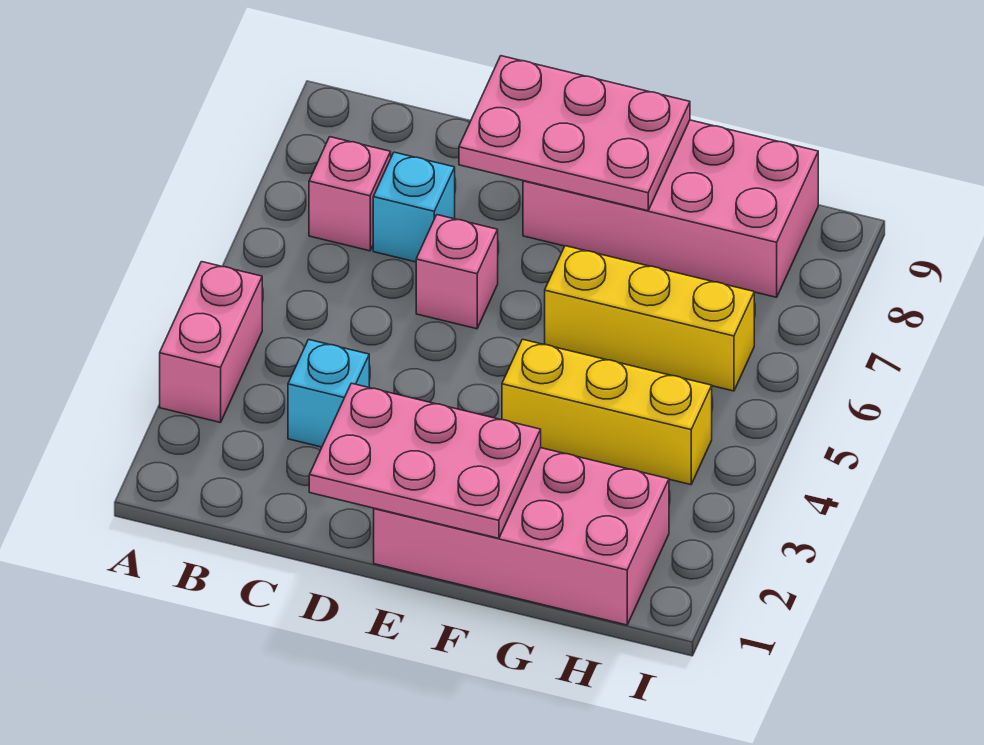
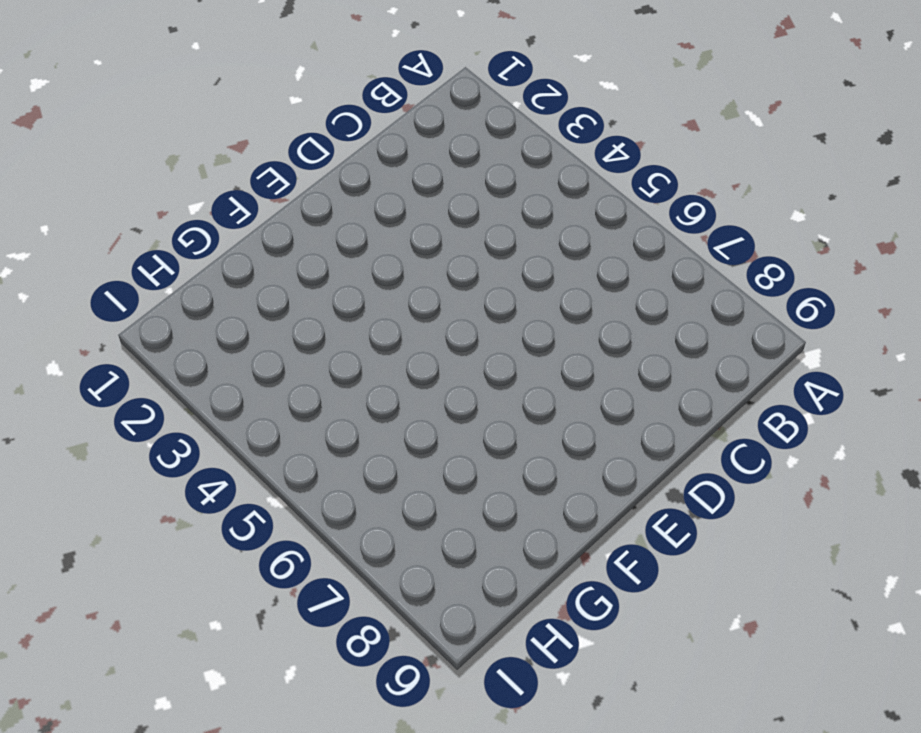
none -> pink brick A3:A4 level 1
none -> pink brick B7 level 1

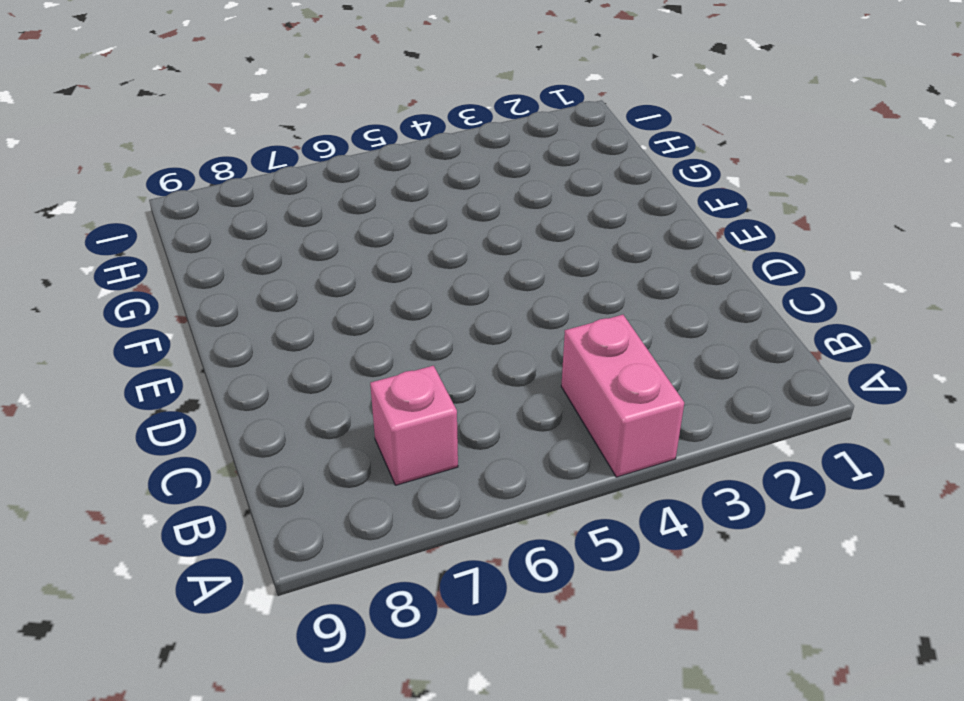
pink brick A4:B4 level 1 -> pink brick A3:A4 level 1
none -> cyan brick C3 level 1
none -> cyan brick C7 level 1

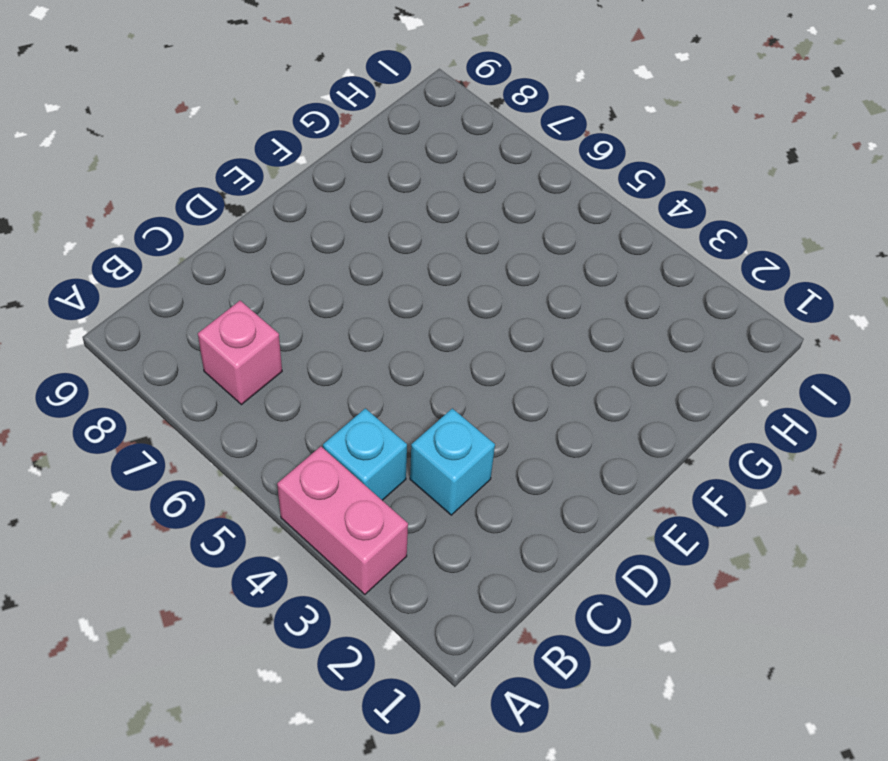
cyan brick B4 level 1 -> cyan brick C7 level 1
none -> pink brick D6 level 1
none -> pink brick E1:H2 level 1

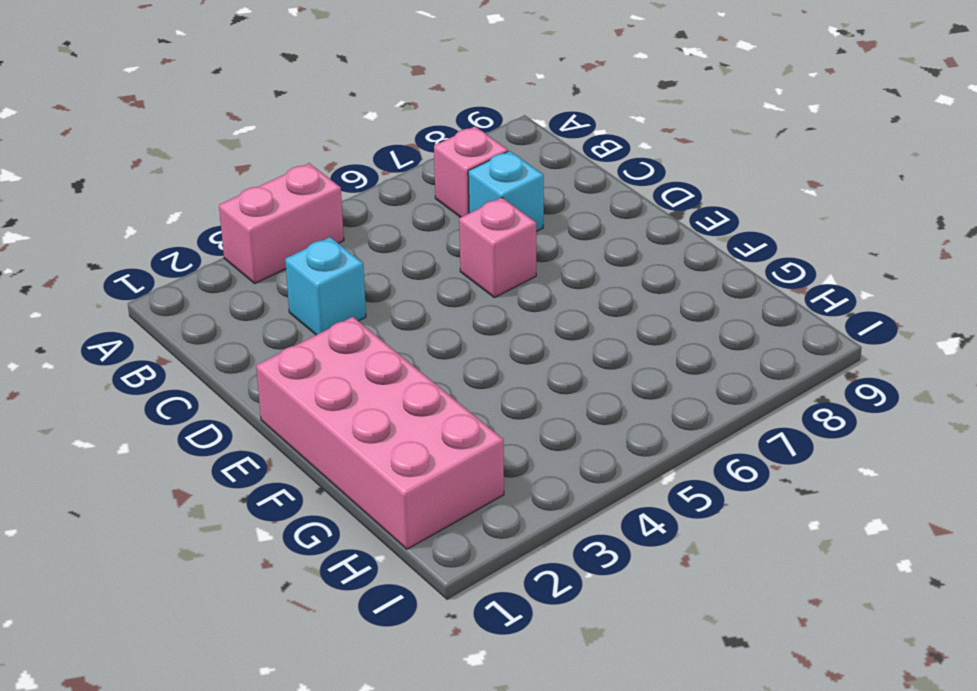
none -> pink brick E8:H9 level 1
none -> yellow brick F4:H4 level 1

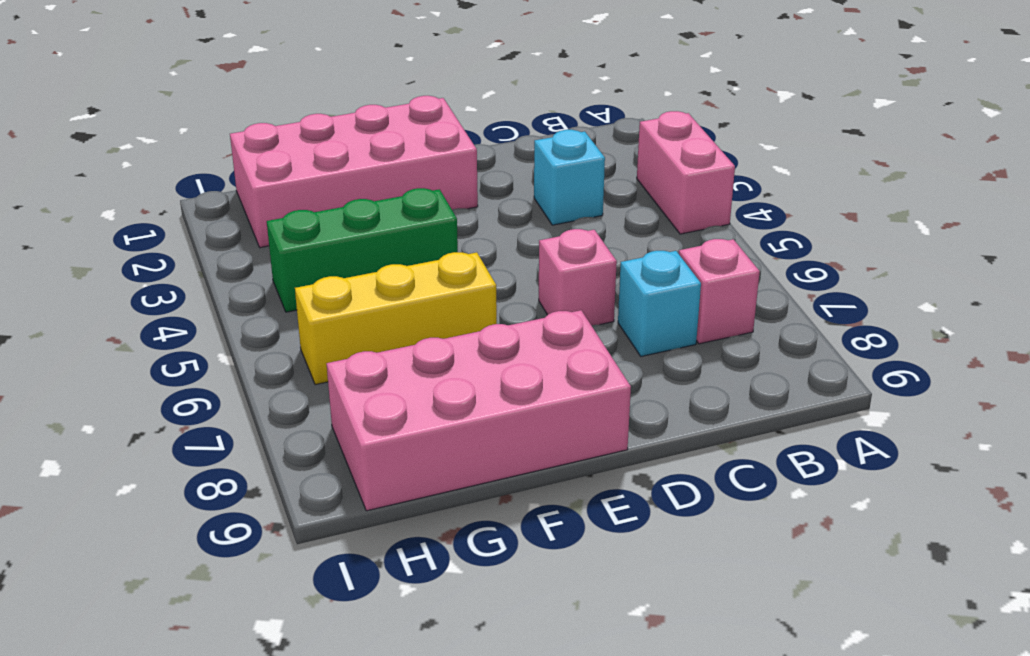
green brick F4:H4 level 1 -> yellow brick F4:H4 level 1
none -> pink plate D1:F2 level 2
none -> pink plate D8:F9 level 2

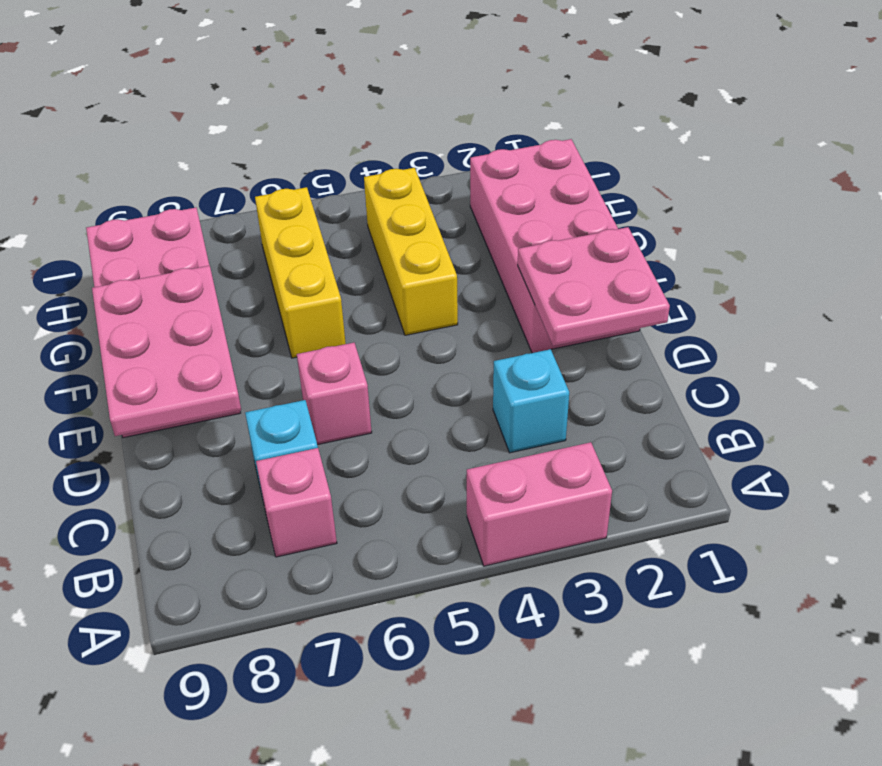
pink plate D1:E2 level 2 -> pink plate D1:F2 level 2

